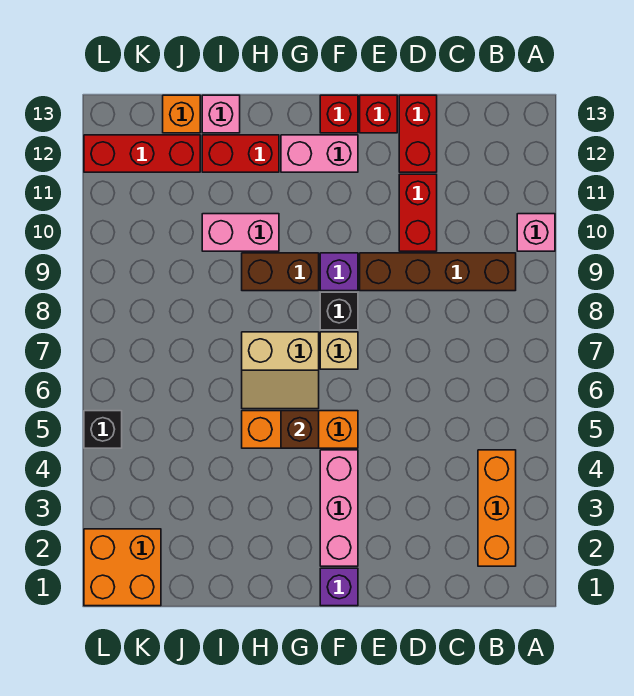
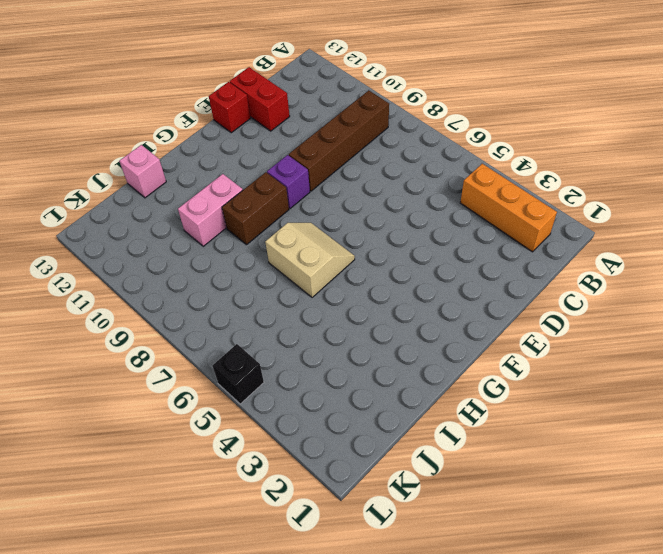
tan slope G6:H7 level 1 top H -> tan slope G6:H7 level 1 top 7
none -> pink brick A10 level 1
none -> red brick D10:D11 level 1
none -> purple brick F1 level 1

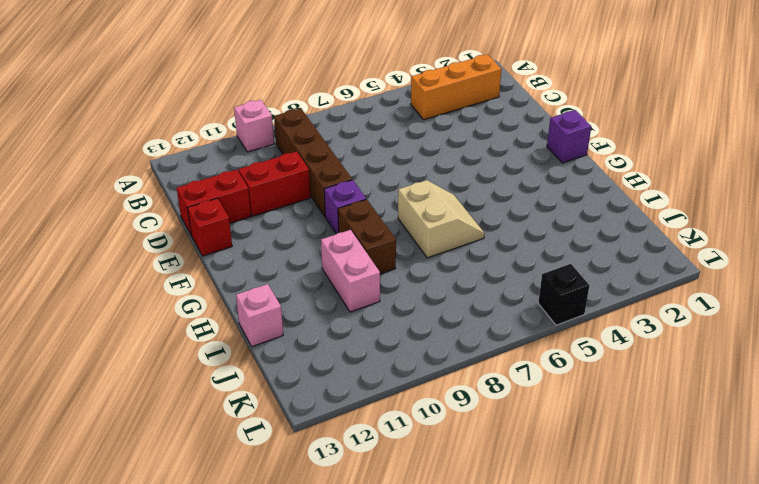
none -> pink brick F2:F4 level 1
none -> orange brick F5:H5 level 1
none -> tan brick F7 level 1

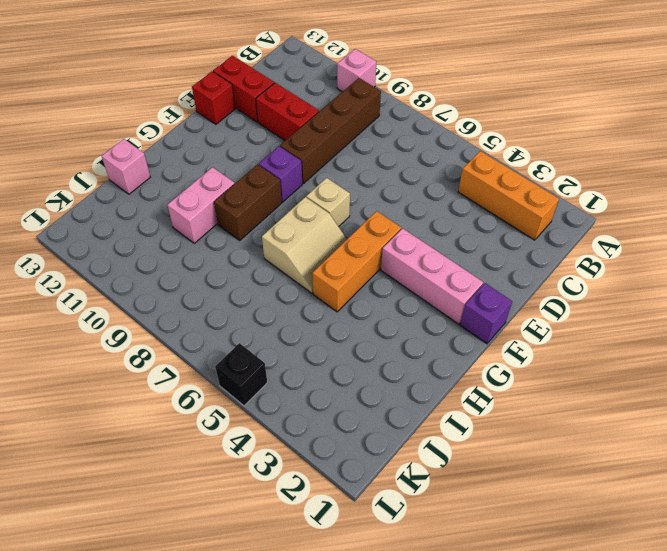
none -> black brick F8 level 1
none -> pink brick F12:G12 level 1
none -> red brick F13 level 1

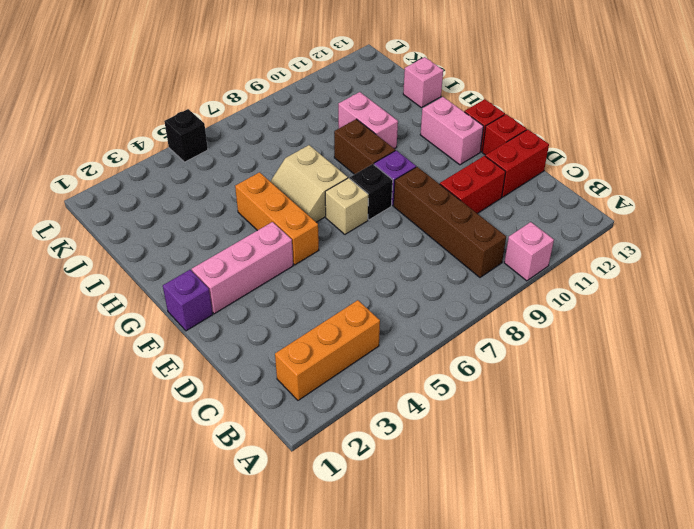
none -> red brick H12:I12 level 1
none -> red brick J12:L12 level 1
none -> orange brick J13 level 1

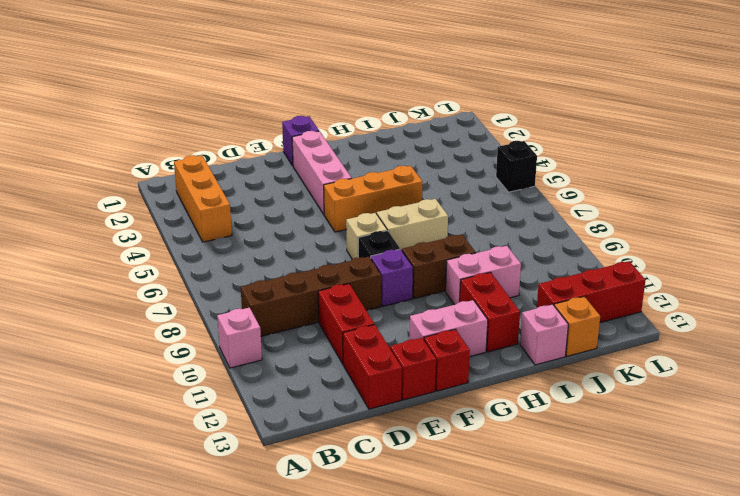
red brick H11:H12 level 1 -> red brick H12:I12 level 1
none -> orange brick K1:L2 level 1
none -> brown brick G5 level 2

